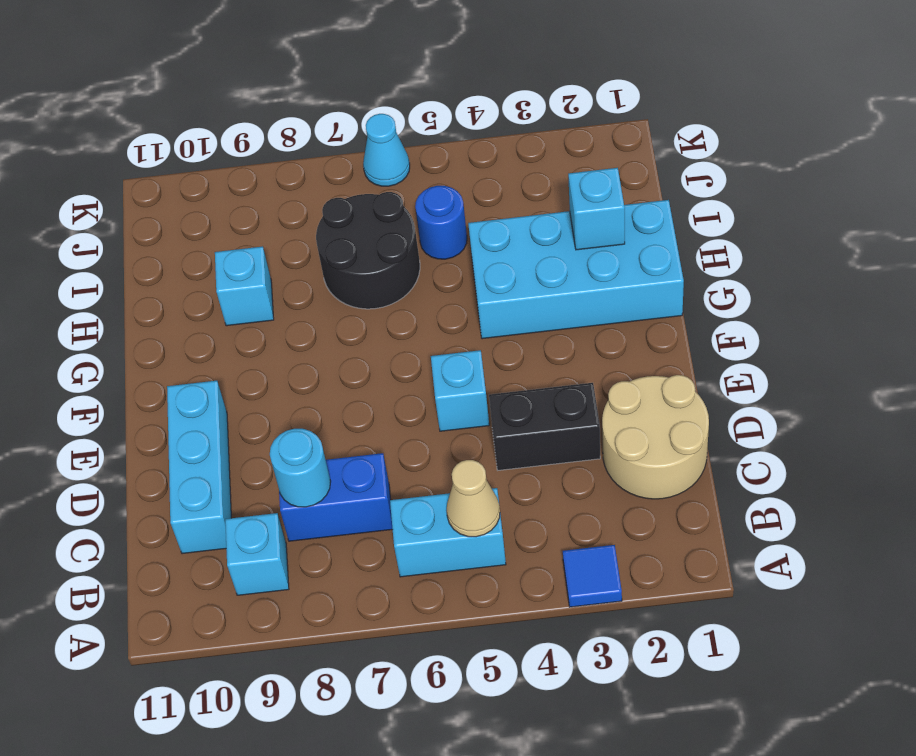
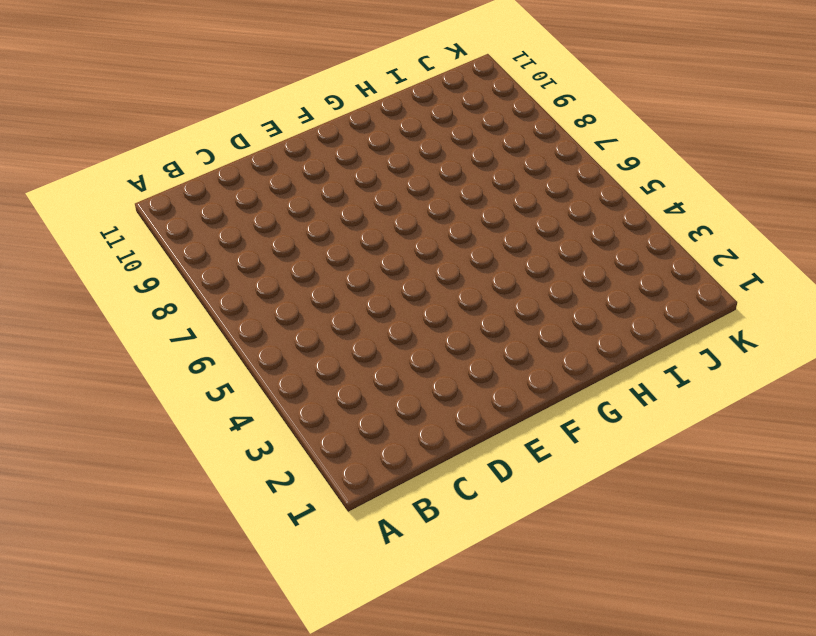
none -> blue tile A3 level 1
none -> cyan brick B5:B6 level 1
none -> cyan brick B9 level 1

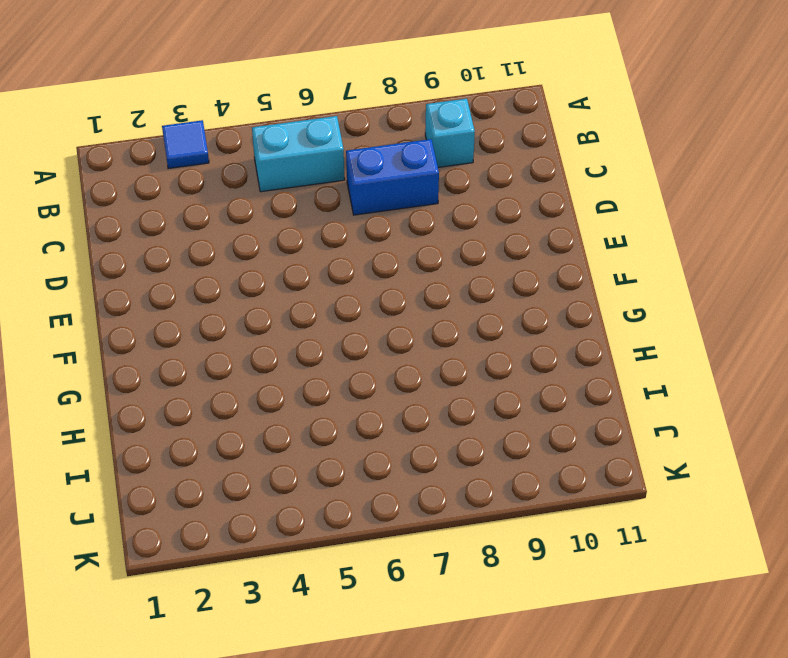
none -> tan round brick C1:D2 level 1
none -> cyan brick C10:E10 level 1
none -> black brick D3:D4 level 1

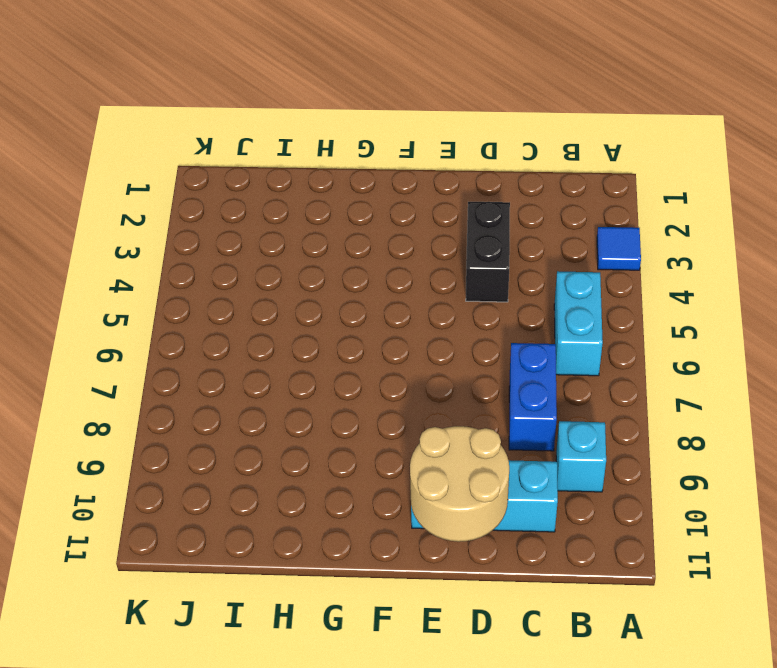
tan round brick D10:E11 level 2 -> tan round brick C1:D2 level 1
none -> cyan brick E5 level 1
none -> cyan brick G1:H4 level 1
none -> black round brick H6:I7 level 1

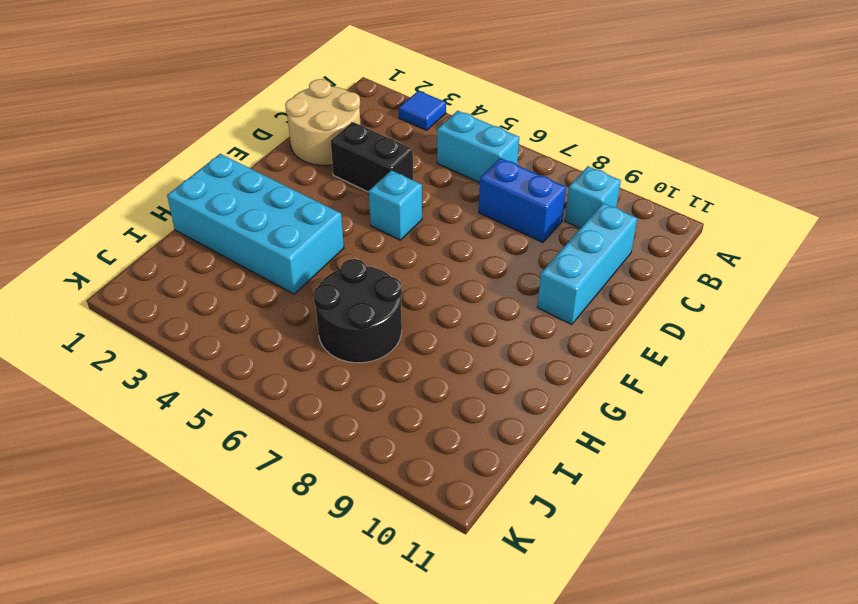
none -> cyan brick H9 level 1
none -> blue round brick I5 level 1
none -> cyan cone K6 level 1

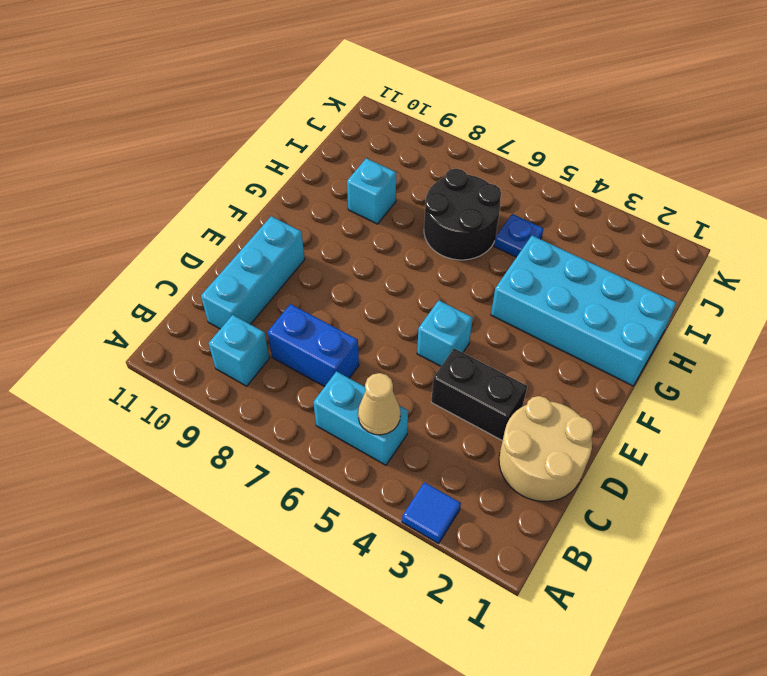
blue plate I5 level 1 -> blue round brick I5 level 1
none -> cyan cone K6 level 1
none -> cyan round brick C8 level 2
none -> cyan brick H2 level 2

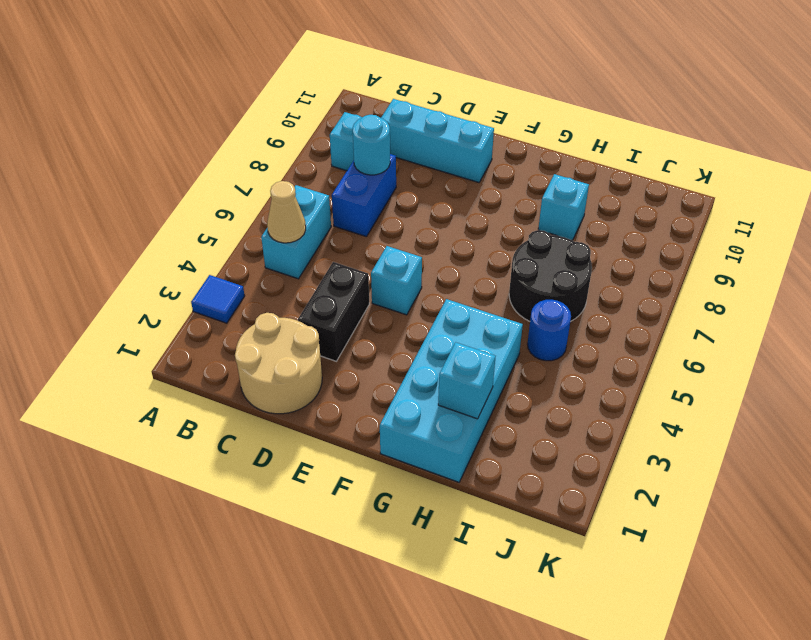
none -> cyan cone K6 level 1

